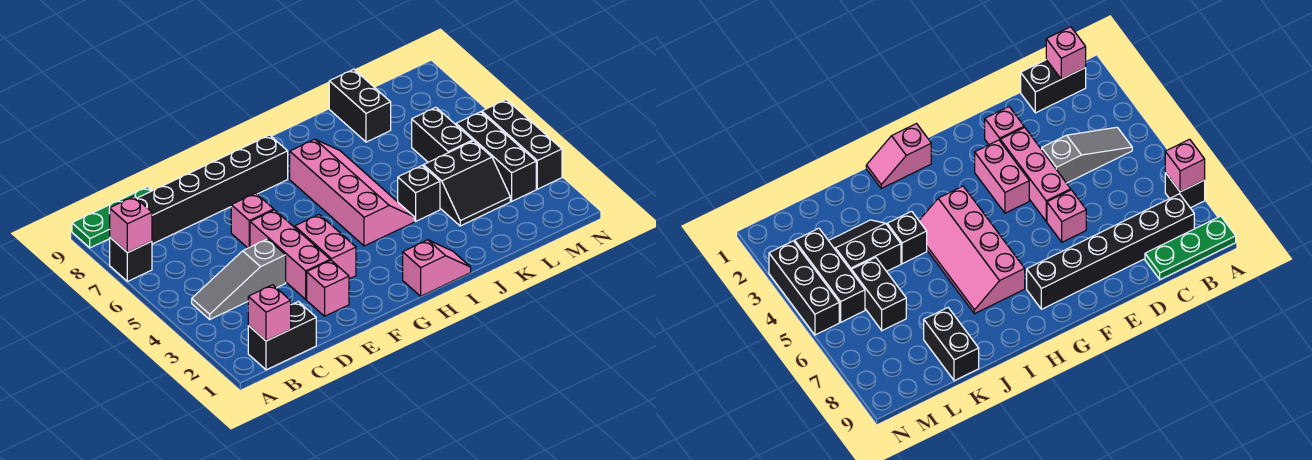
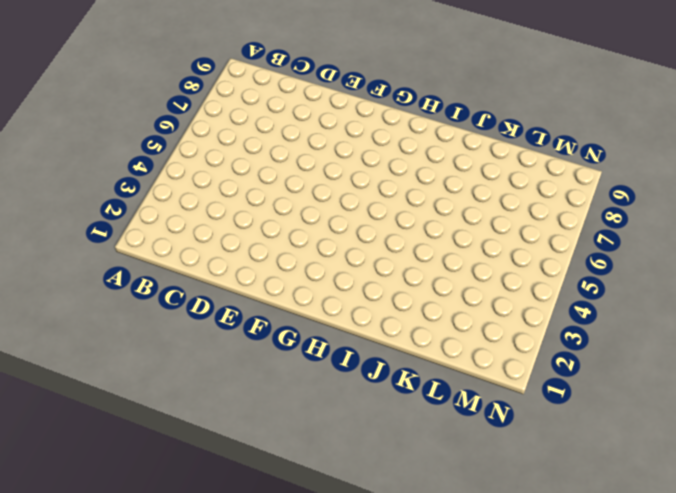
none -> black brick A7 level 1
none -> green plate A9:C9 level 1
none -> black brick B1:C1 level 1

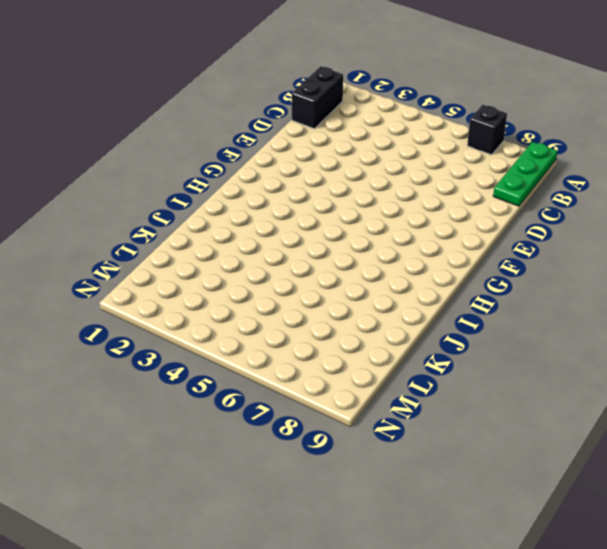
none -> grey slope B4:D4 level 1 top D
none -> black brick B8:G8 level 1
none -> pink brick E2 level 1

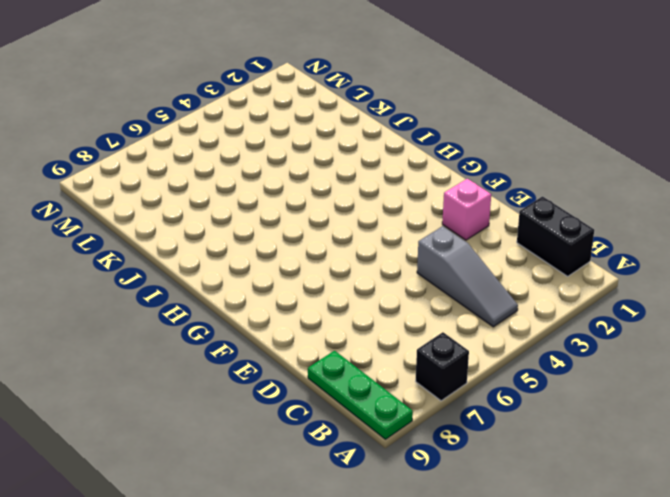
none -> black brick B8:G8 level 1
none -> pink brick E3:E5 level 1
none -> pink brick E6 level 1

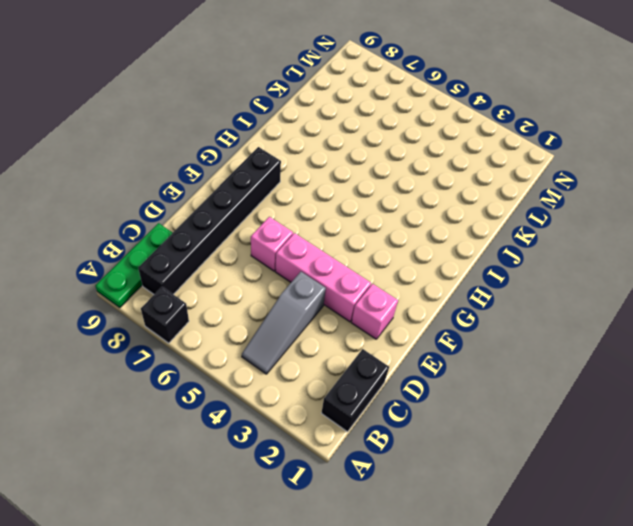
none -> pink brick F3:F4 level 1
none -> pink slope H1:I1 level 1 top H
none -> pink slope H4:I7 level 1 top H

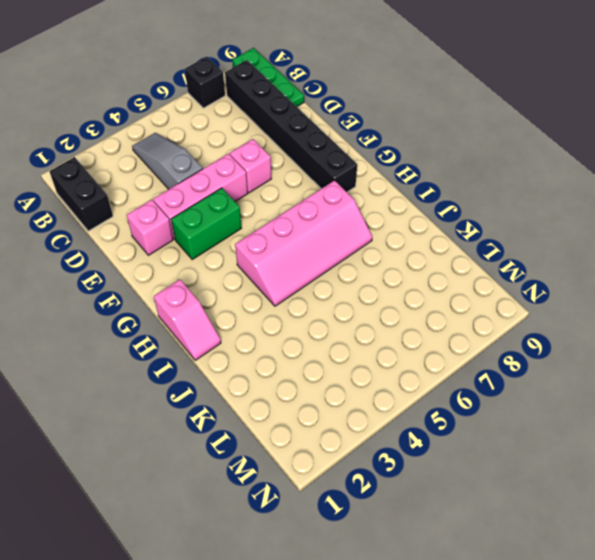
green brick F3:F4 level 1 -> pink brick F3:F4 level 1
none -> black brick J4 level 1
none -> black slope K3:L4 level 1 top 4
none -> black brick K8:K9 level 1

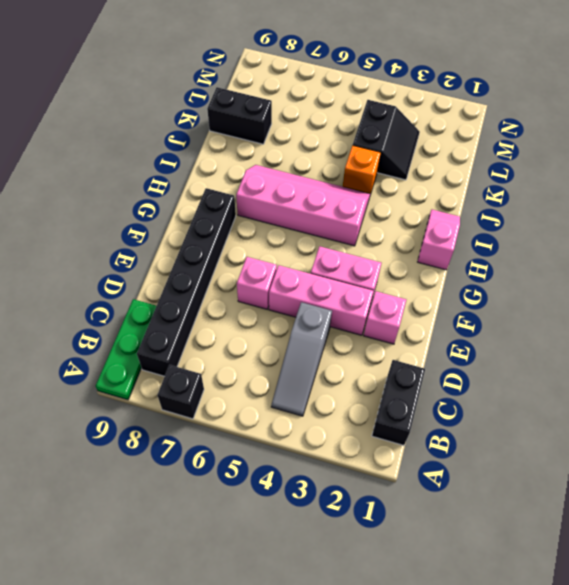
orange brick J4 level 1 -> black brick J4 level 1
none -> black brick L5:L6 level 1
none -> black brick M3:M5 level 1
none -> black brick N3:N5 level 1

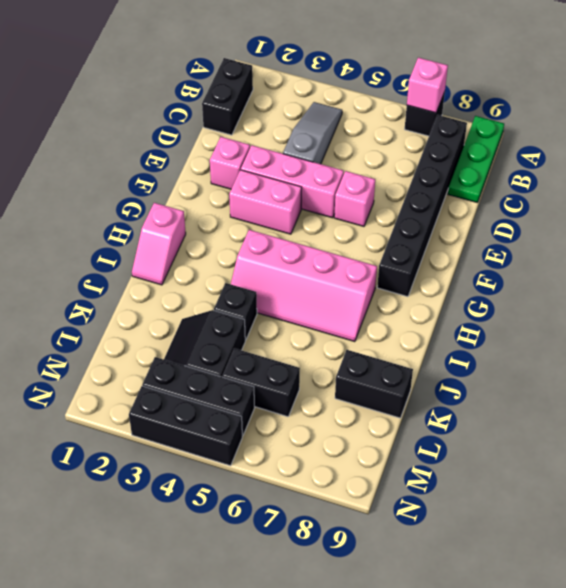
none -> pink brick B1 level 2

